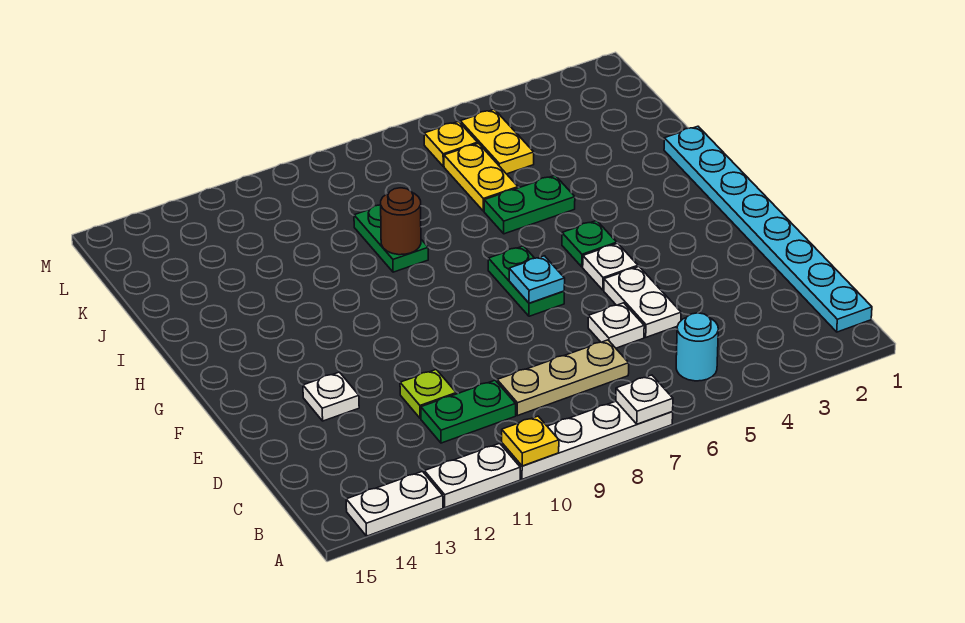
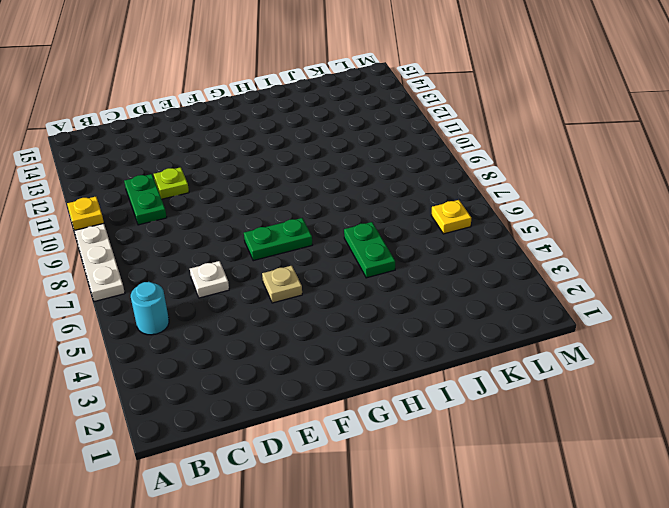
tan plate F5 level 1 -> white plate F5 level 1
none -> white plate A11:A12 level 1
none -> white plate A13:A14 level 1
none -> cyan plate B1:I1 level 1

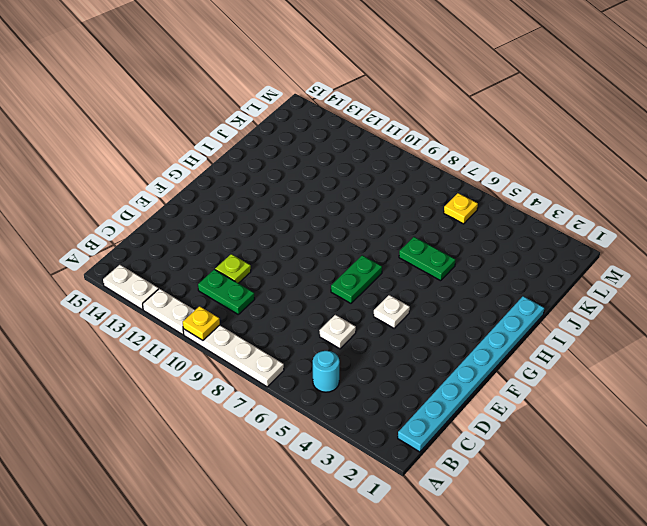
none -> tan plate C7:C9 level 1
none -> white plate D5:E5 level 1
none -> white plate E13 level 1

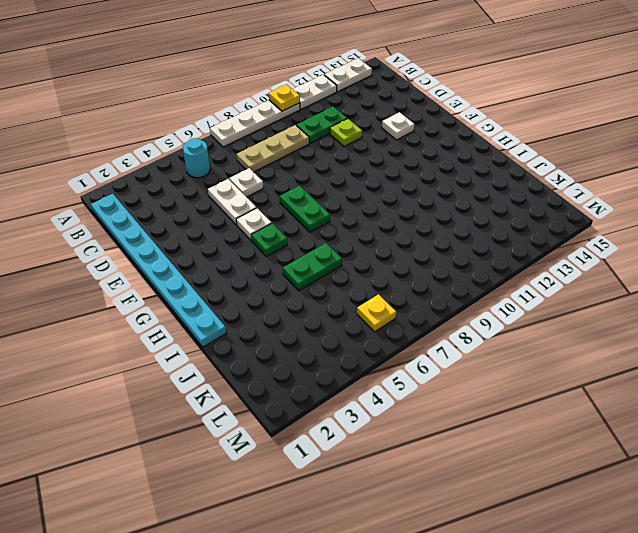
none -> green plate I9:J9 level 1
none -> yellow plate J6:K6 level 1
none -> yellow plate K5:L5 level 1

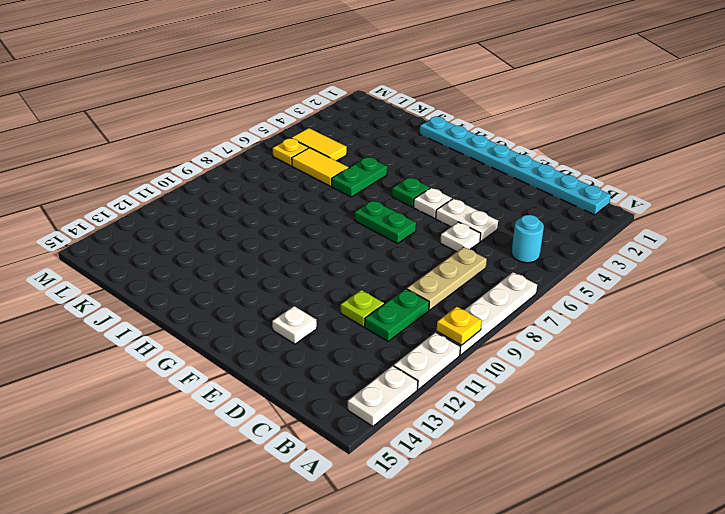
yellow tile J6:K6 level 1 -> yellow plate J6:K6 level 1
yellow tile K5:L5 level 1 -> yellow plate K5:L5 level 1
none -> green plate I9:J9 level 1
none -> white plate A7 level 2
none -> cyan plate F7 level 2

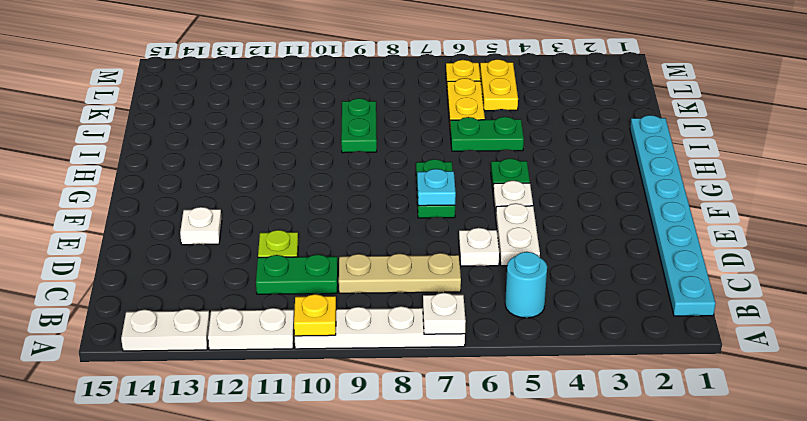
none -> brown round brick I9 level 2

